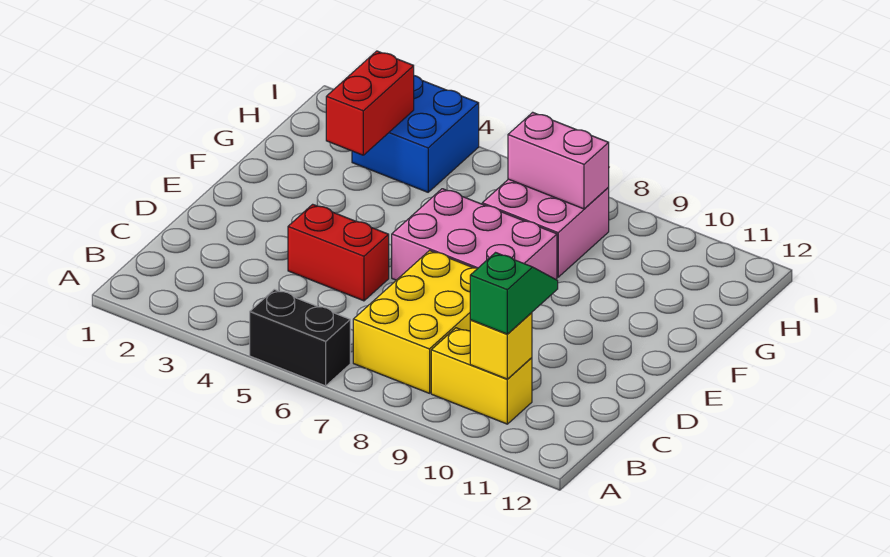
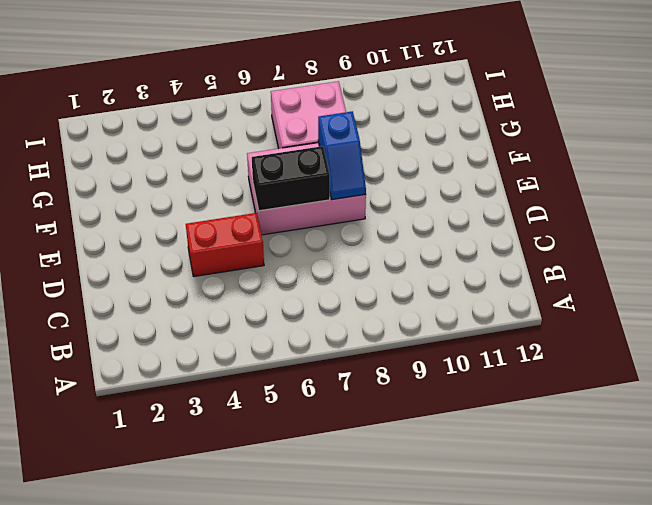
black brick E6:E7 level 2 -> black brick A5:A6 level 1
blue slope E8:F8 level 2 top F -> none
none -> yellow brick B7:D8 level 1
none -> yellow brick B9:B10 level 1

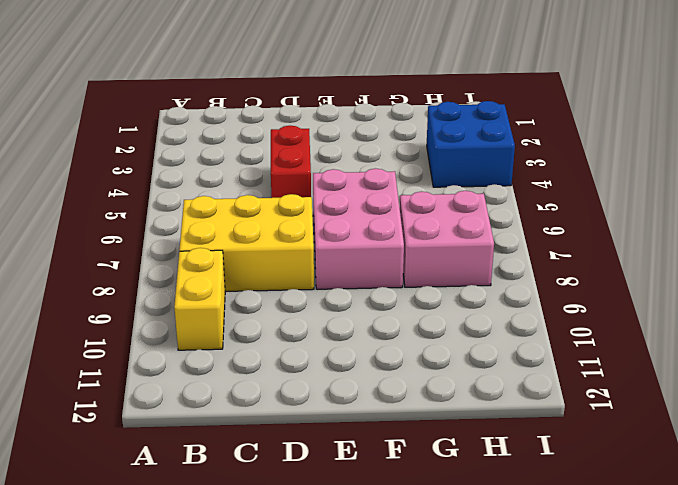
none -> black brick A5:A6 level 1
none -> yellow brick B10 level 2

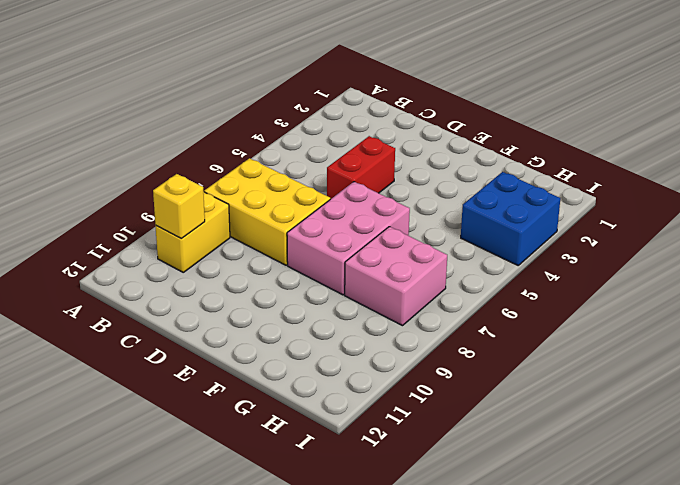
none -> black brick A5:A6 level 1
none -> red brick G3:H3 level 2

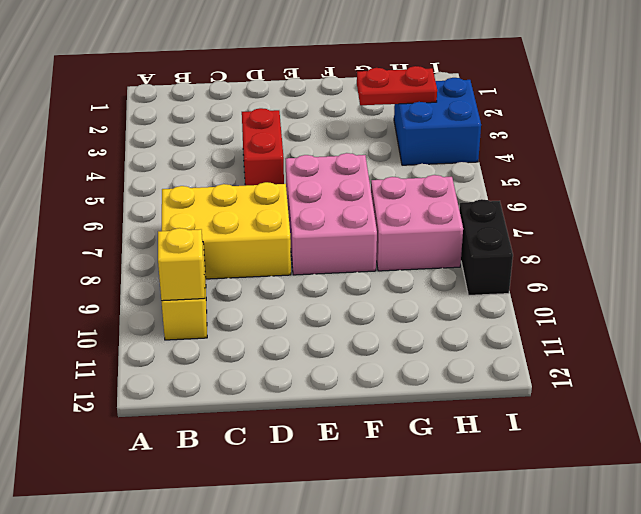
red plate G3:H3 level 2 -> red brick G3:H3 level 2
black brick I8:I9 level 1 -> black brick A5:A6 level 1
none -> pink brick H7:H8 level 2
none -> green slope B10:C10 level 3 top B

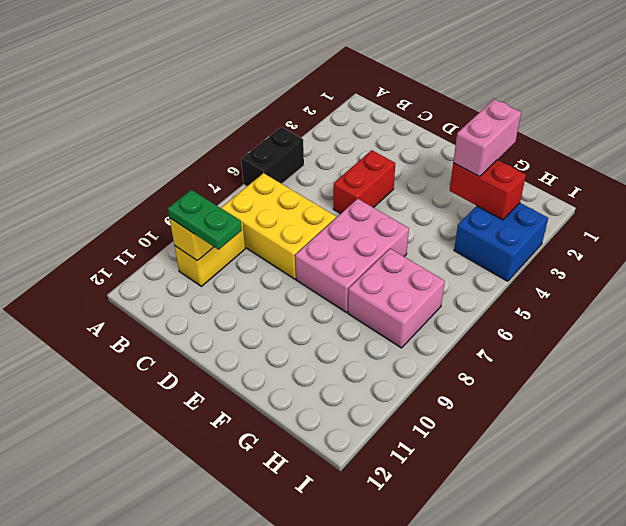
green plate B10:C10 level 3 -> green slope B10:C10 level 3 top B
pink brick G2:G3 level 3 -> pink brick H7:H8 level 2

